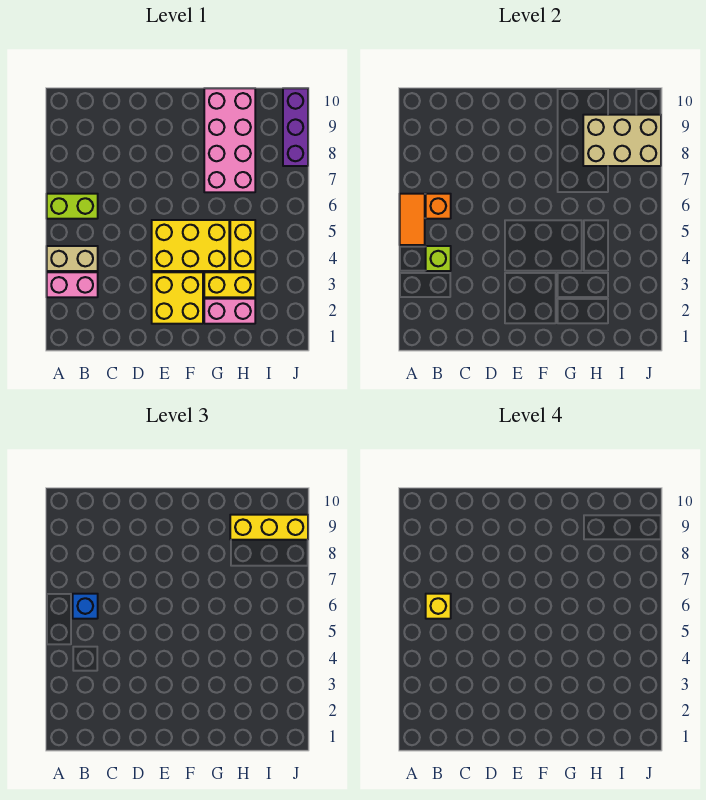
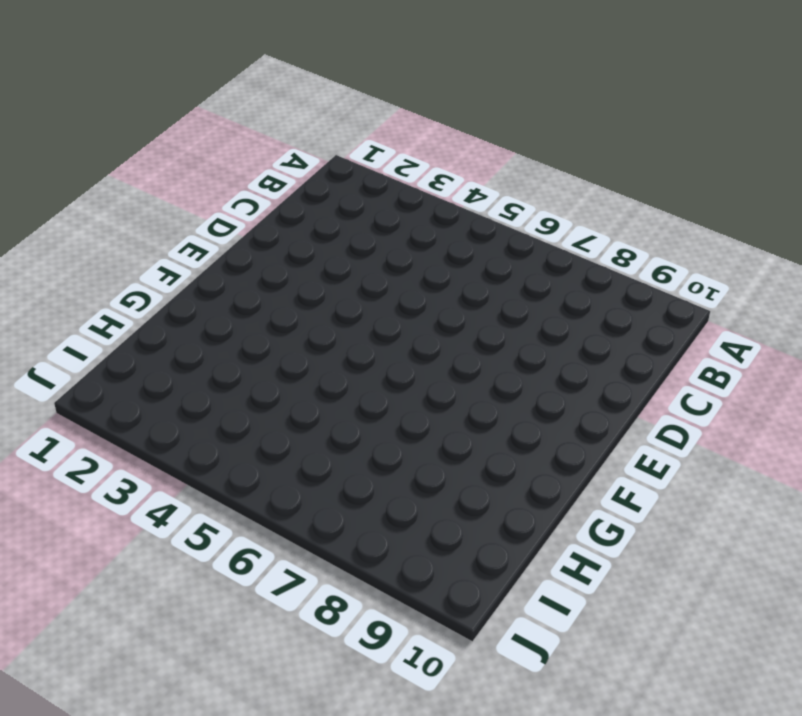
none -> pink brick A3:B3 level 1
none -> tan brick A4:B4 level 1
none -> lime brick A6:B6 level 1

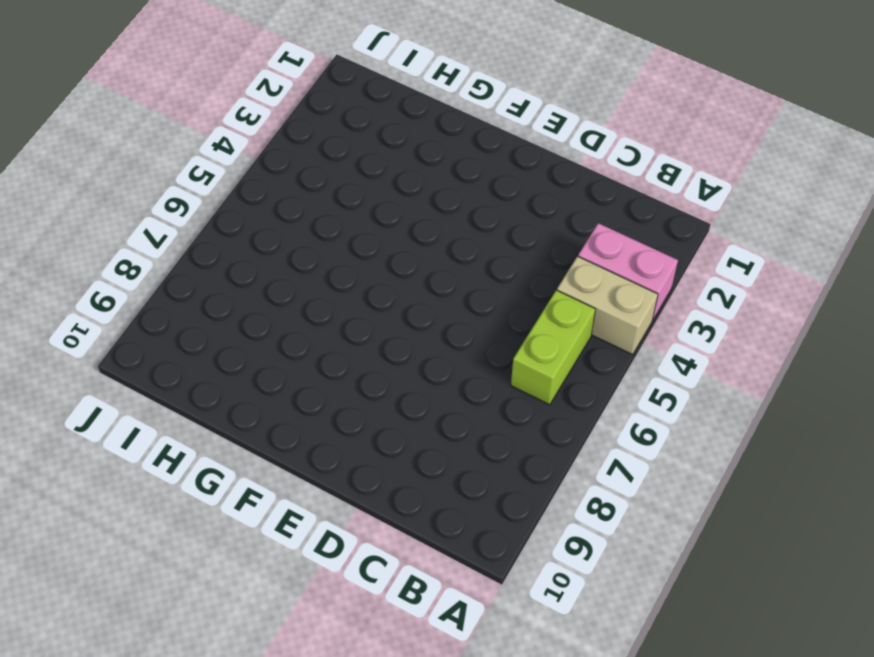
lime brick B5:B6 level 1 -> lime brick A6:B6 level 1
none -> yellow brick E2:F3 level 1
none -> yellow brick E4:G5 level 1
none -> pink brick G2:H2 level 1

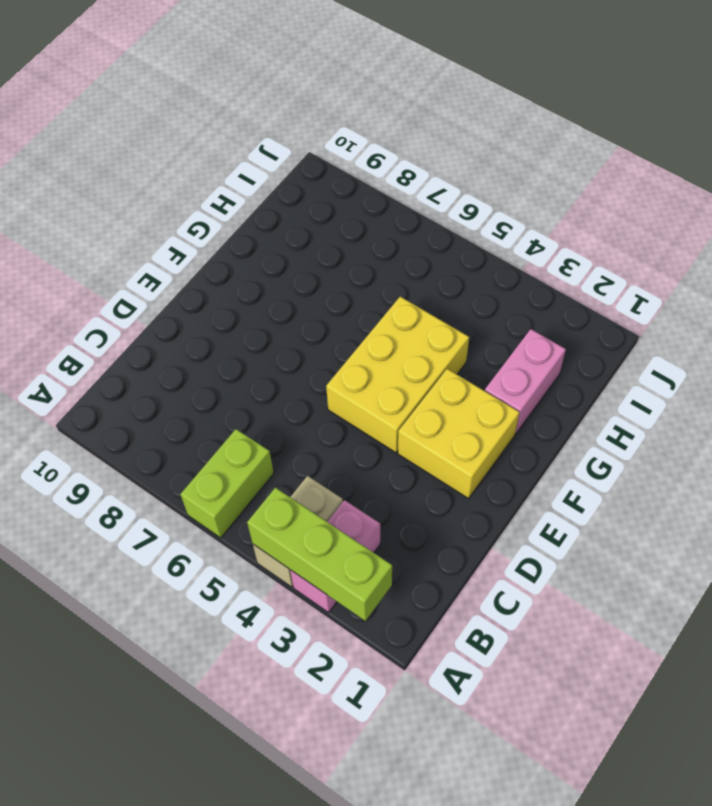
lime brick A2:A4 level 2 -> none
none -> yellow brick G3:H3 level 1
none -> pink brick G7:H10 level 1
none -> yellow brick H4:H5 level 1

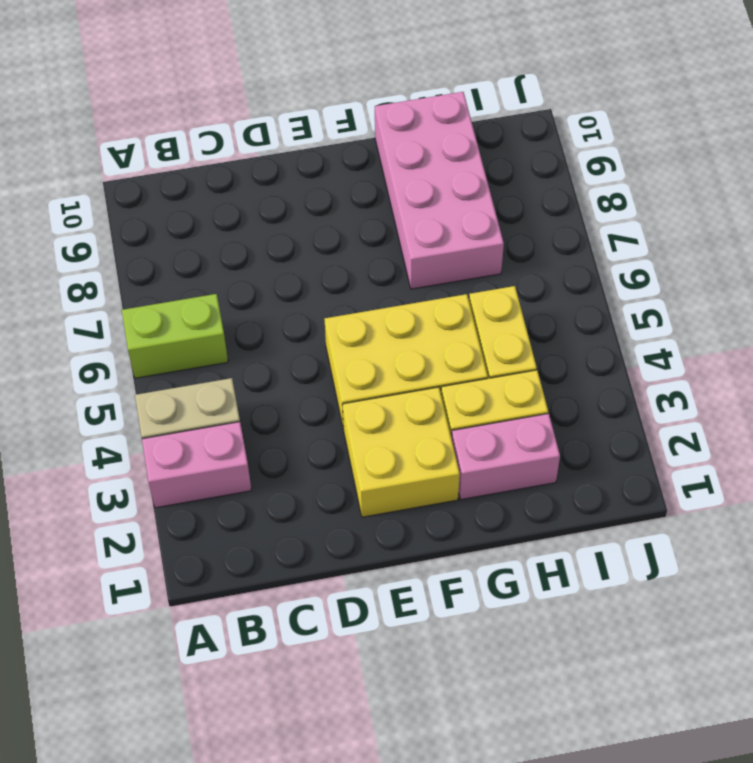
none -> purple brick J8:J10 level 1
none -> orange tile A5:A6 level 2
none -> lime brick B4 level 2

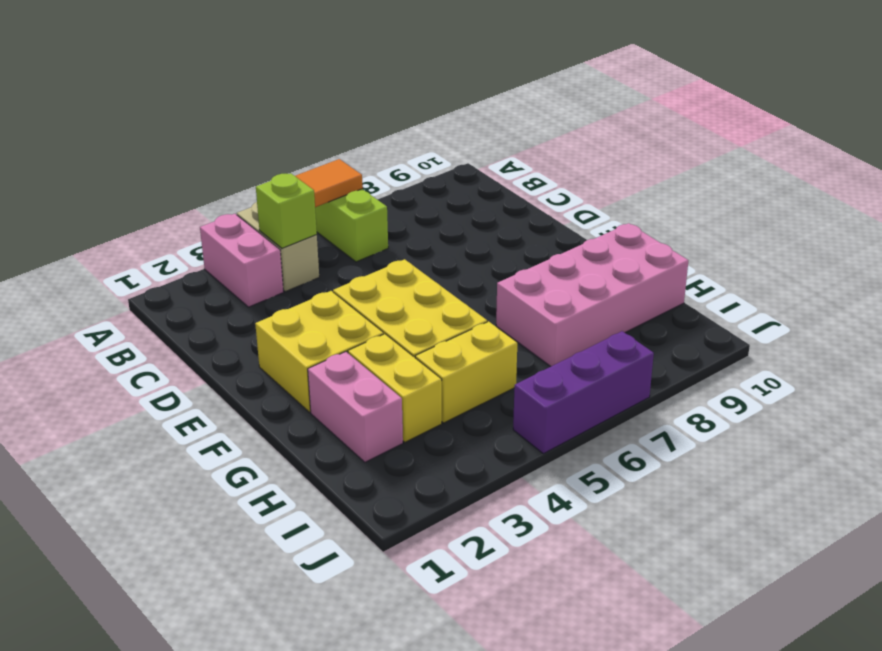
purple brick J5:J7 level 1 -> purple brick J8:J10 level 1
none -> orange brick B6 level 2
none -> tan brick H8:J9 level 2
none -> blue brick B6 level 3

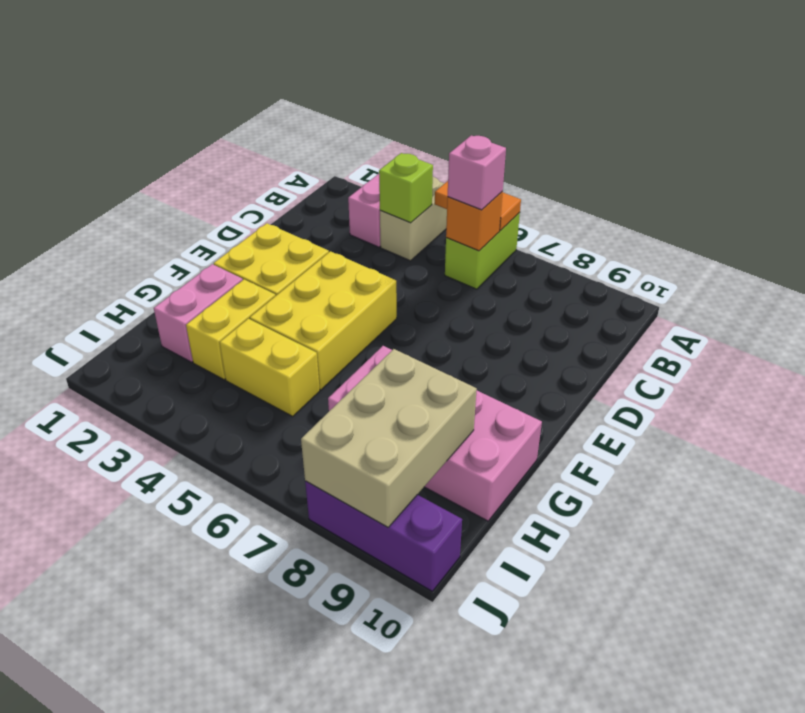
pink brick B6 level 3 -> blue brick B6 level 3
none -> yellow brick H9:J9 level 3
none -> yellow brick B6 level 4

